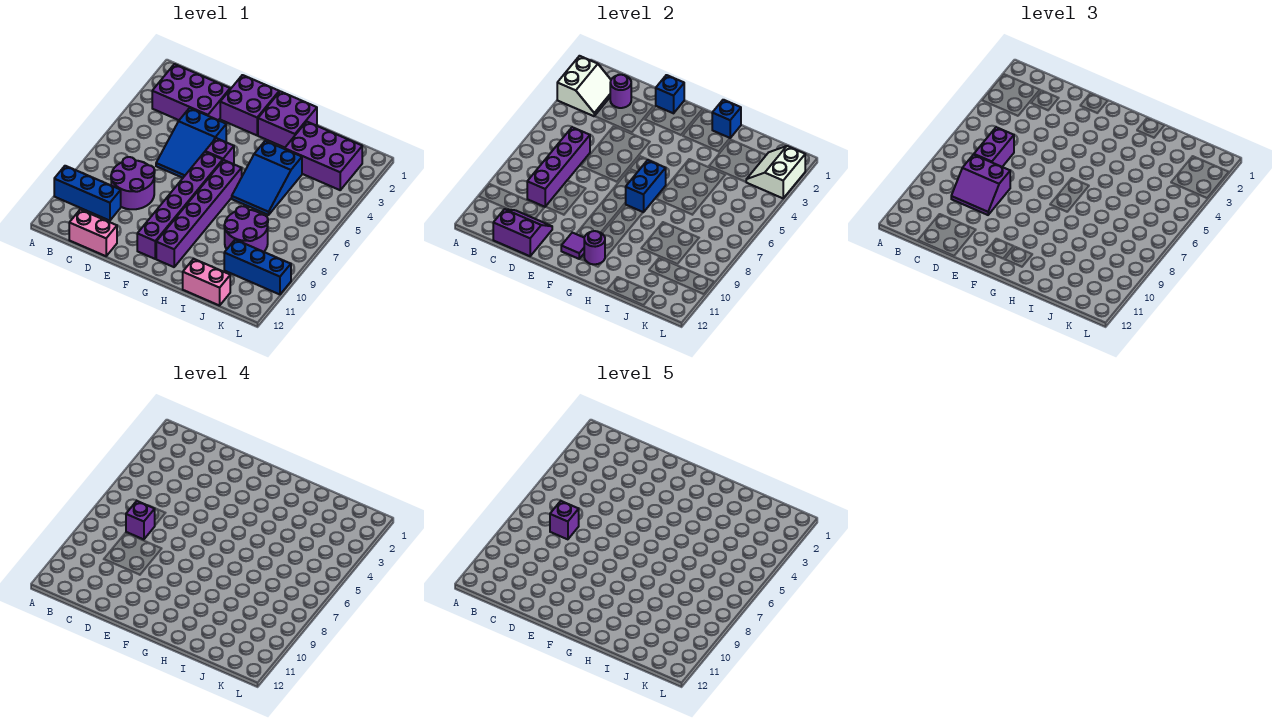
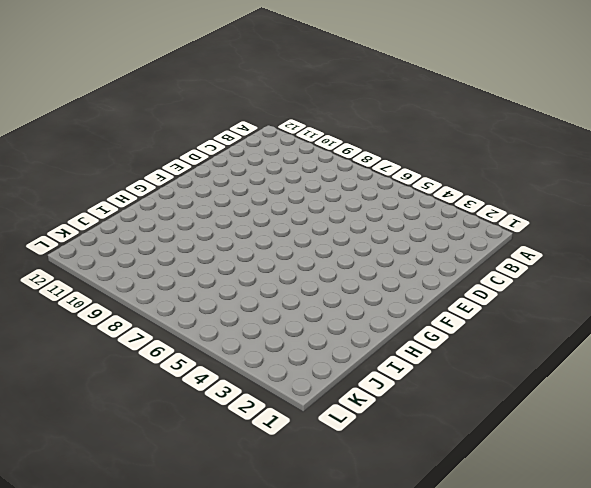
none -> blue brick A10:C10 level 1
none -> purple brick B2:D3 level 1
none -> purple round brick C8:D9 level 1

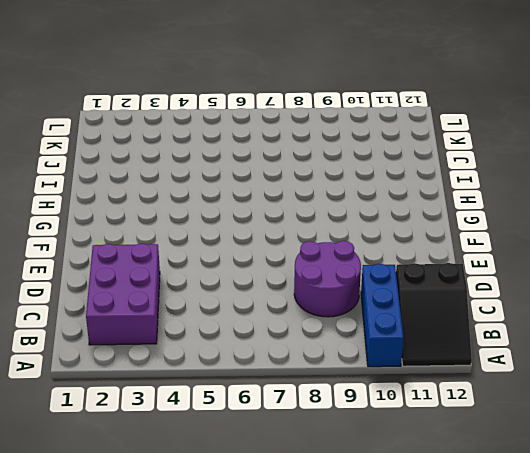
black slope A11:C12 level 1 top C -> pink brick C12:D12 level 1
none -> blue slope D4:E6 level 1 top 4
none -> purple brick E1:F2 level 1
none -> purple brick F5 level 1

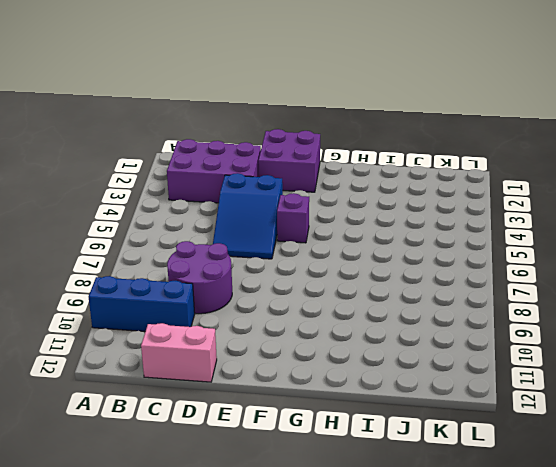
none -> purple brick F6:F11 level 1
none -> purple brick G1:H2 level 1
none -> purple brick G6:G11 level 1

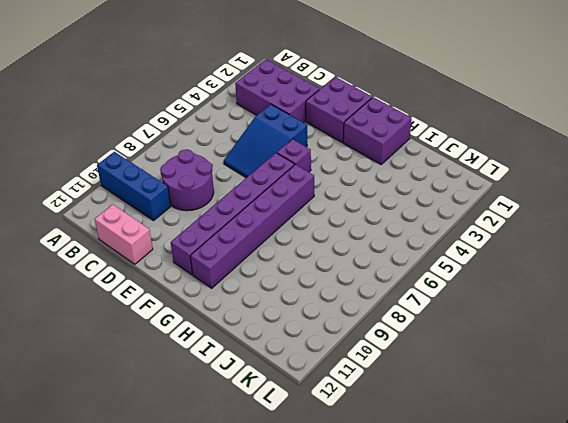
none -> blue slope H4:I6 level 1 top 4
none -> purple brick I2:K3 level 1
none -> purple round brick I8:J9 level 1

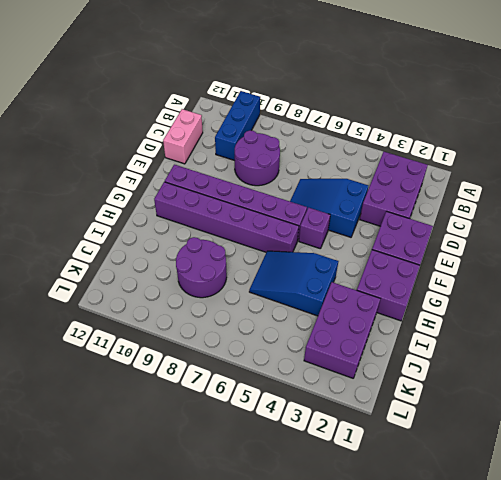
none -> pink brick I12:J12 level 1
none -> blue brick J10:L10 level 1
none -> white slope A2:B3 level 2 top A

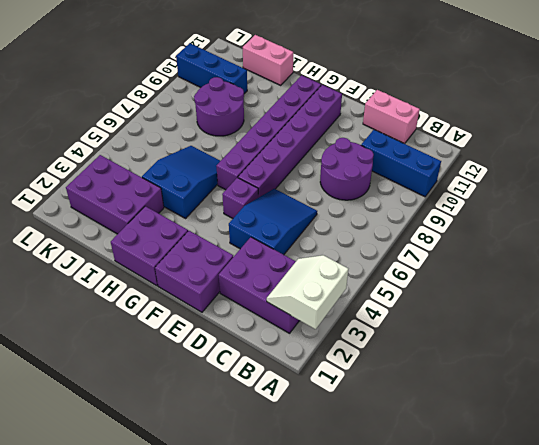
none -> purple round brick C2 level 2
none -> purple brick C6:C9 level 2
none -> purple slope C11:D12 level 2 top 12

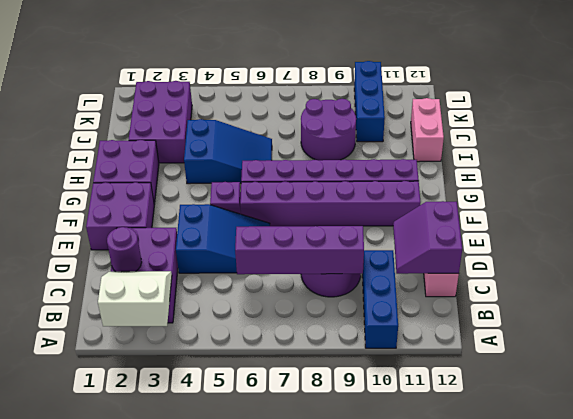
none -> blue brick E1 level 2
none -> purple tile F11 level 2
none -> blue brick G6:G7 level 2

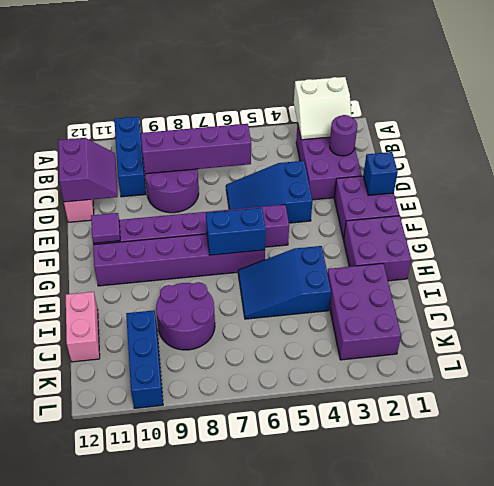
none -> purple round brick G11 level 2
none -> blue brick H1 level 2
none -> white slope K2:L3 level 2 top L

